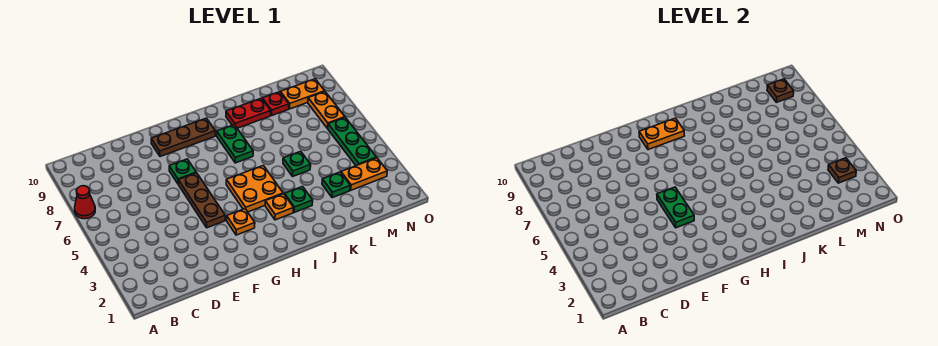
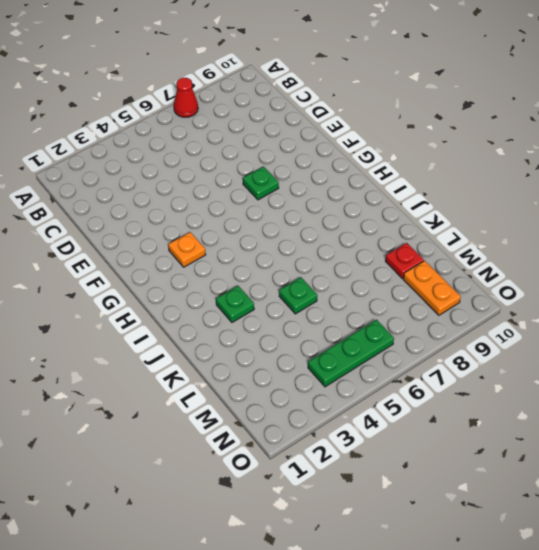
none -> brown plate F4:F6 level 1
none -> brown plate F9:H9 level 1
none -> orange plate H4:I5 level 1

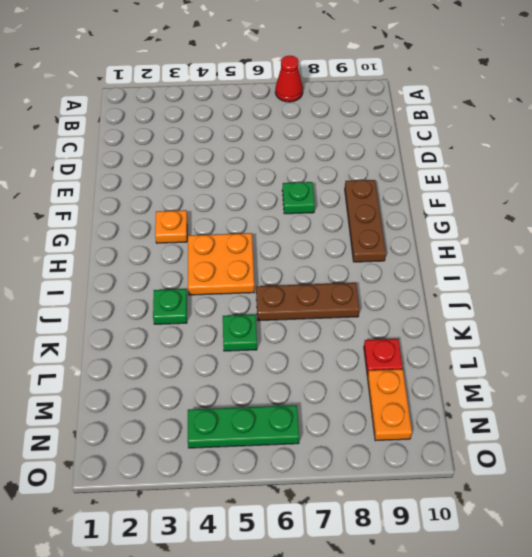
brown plate J6:J8 level 1 -> brown plate F4:F6 level 1
none -> orange plate I3 level 1
none -> green plate I7:I8 level 1
none -> red plate J9:K9 level 1

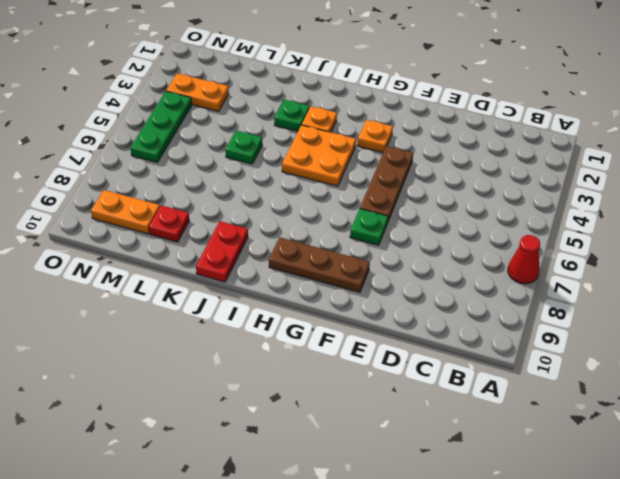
red plate J9:J10 level 1 -> red plate J9:K9 level 1
none -> green plate I7:I8 level 1
none -> green plate L3 level 1
none -> orange plate N7:N8 level 1

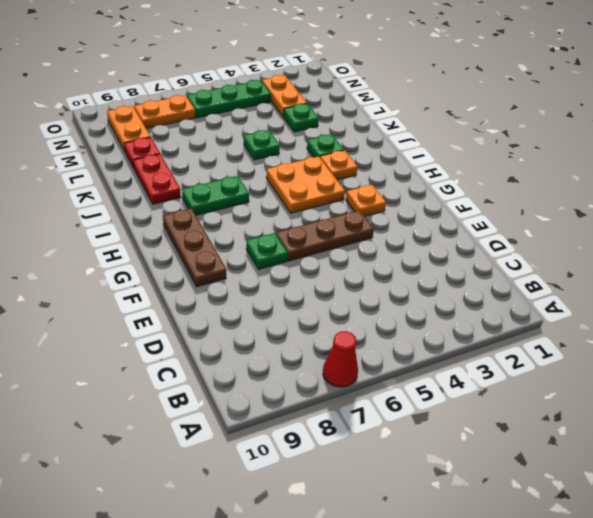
none -> green plate F4:F5 level 2
none -> orange plate G9:H9 level 2
none -> brown plate N3 level 2

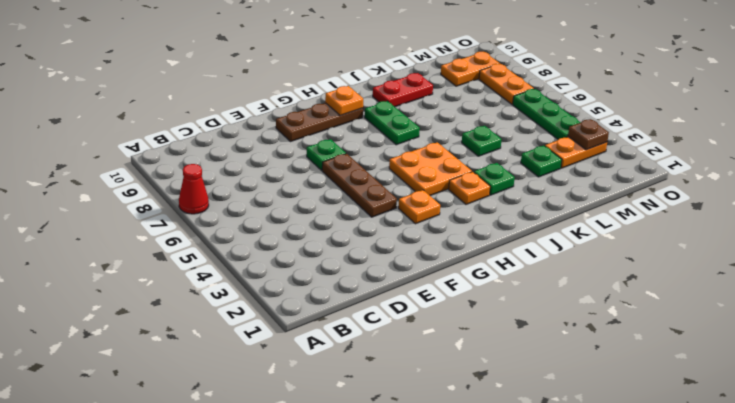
orange plate H9 level 2 -> orange plate G9:H9 level 2
none -> red plate L9 level 1
none -> green plate F4:F5 level 2
none -> brown plate N9 level 2

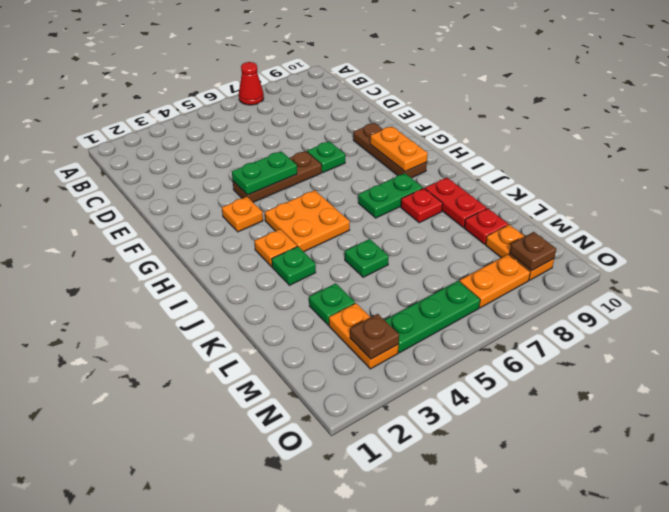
red plate J8 level 1 -> none

